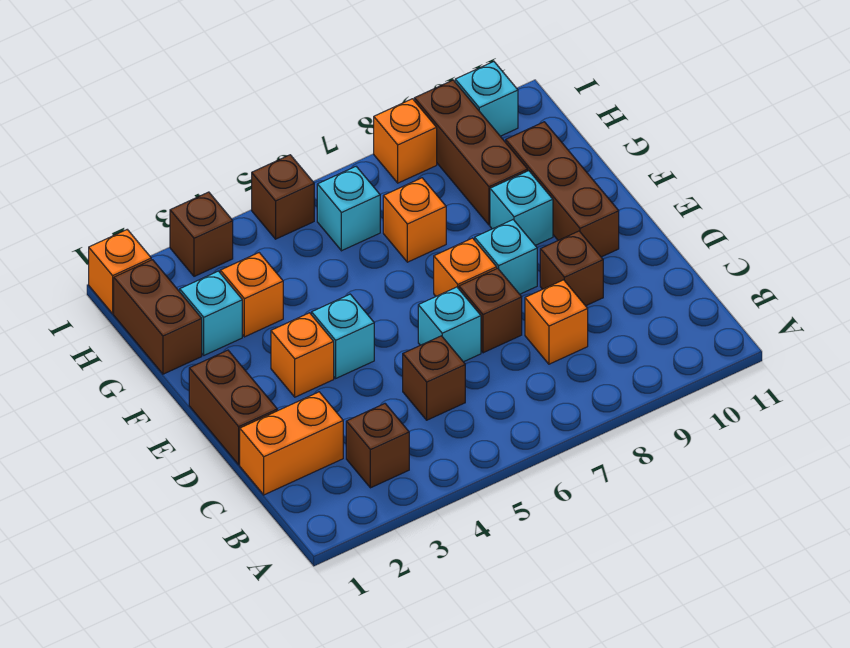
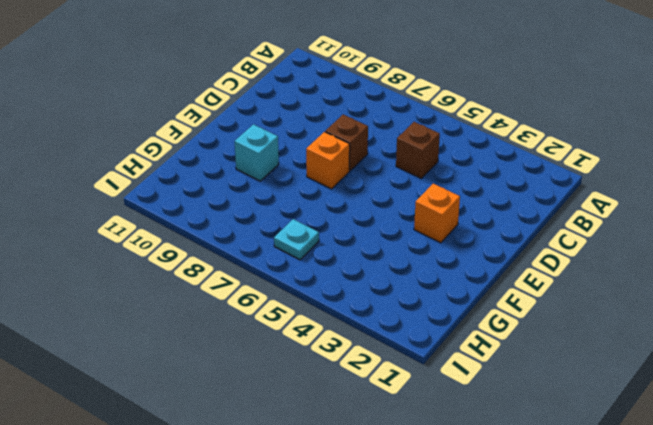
cyan plate H6 level 1 -> cyan brick H6 level 1
none -> brown brick B3 level 1
none -> orange brick C1:C2 level 1
none -> orange brick C8 level 1

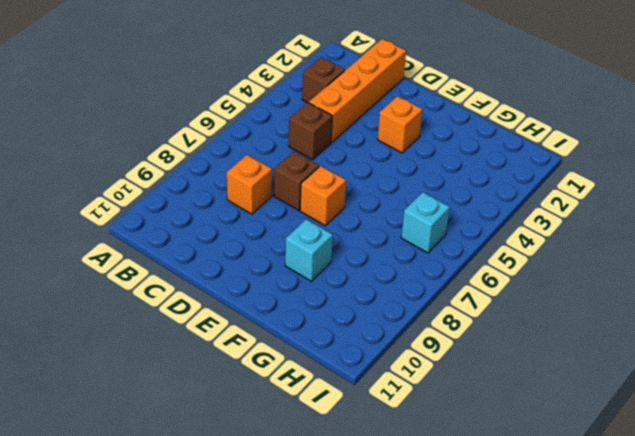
orange brick C1:C4 level 1 -> orange brick C1:C2 level 1
none -> brown brick D1:E1 level 1
none -> cyan brick D6 level 1
none -> brown brick D9 level 1

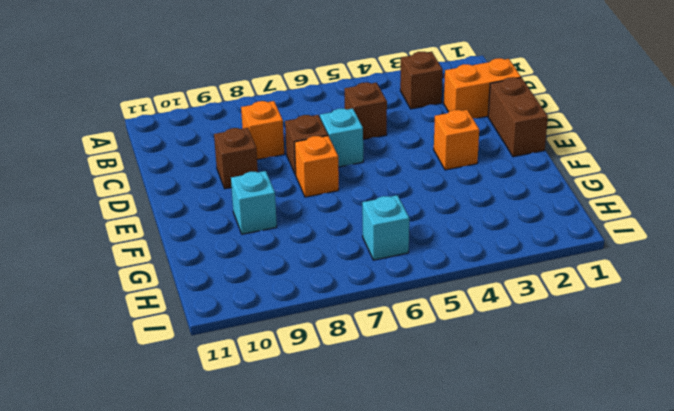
none -> cyan brick E4 level 1
none -> cyan brick E8 level 1
none -> brown brick E10:G10 level 1

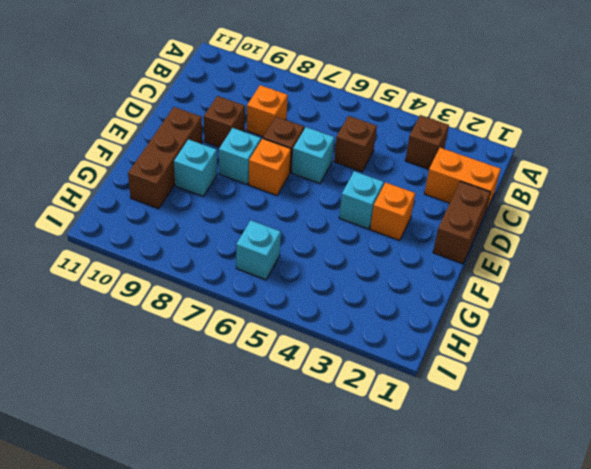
none -> brown brick G1:H1 level 1
none -> cyan brick G2 level 1
none -> orange brick G3 level 1

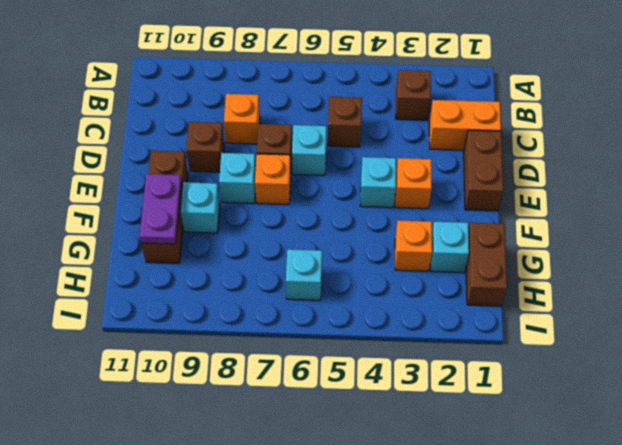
purple plate F10:G10 level 2 -> none
none -> orange brick G7 level 1
none -> brown brick G9:I9 level 1
none -> orange brick I1 level 1

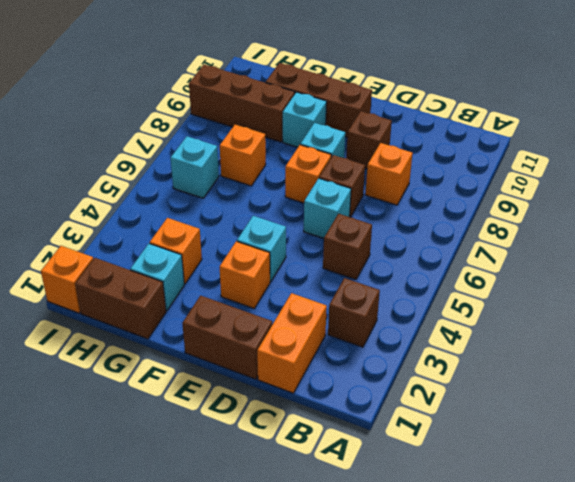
none -> brown brick I3 level 1
none -> brown brick I5 level 1
none -> orange brick I8 level 1

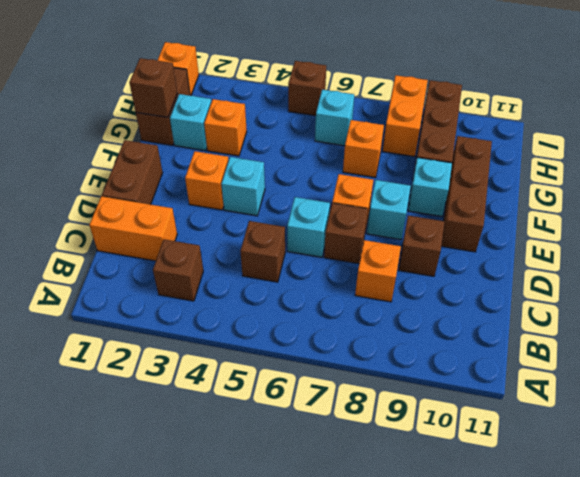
brown brick G1 level 2 -> brown brick I3 level 1
orange brick H8:I8 level 1 -> orange brick I8 level 1
none -> cyan brick I10 level 1

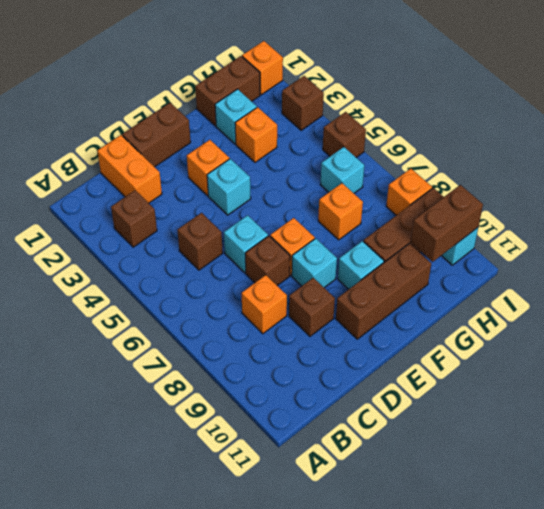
brown brick H10:I10 level 2 -> none

